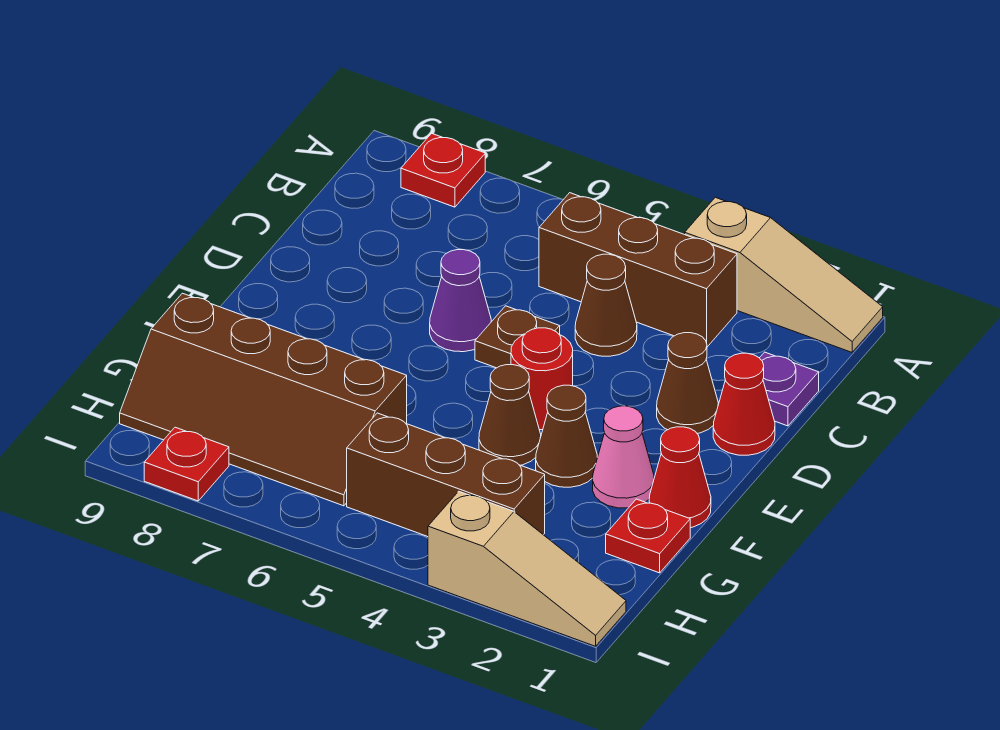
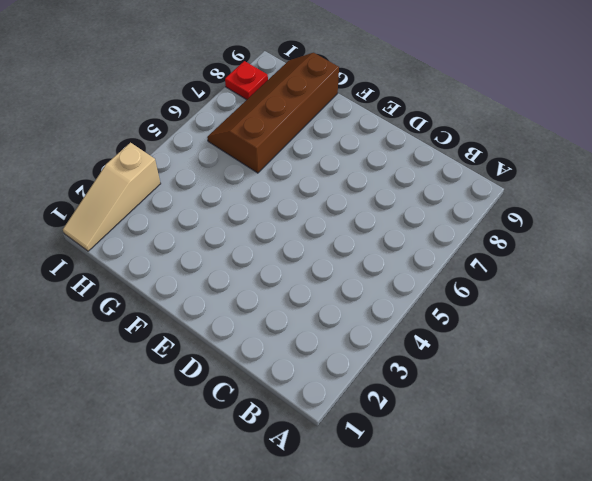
none -> tan slope A1:A3 level 1 top 3
none -> red plate A8 level 1
none -> brown brick B3:B5 level 1

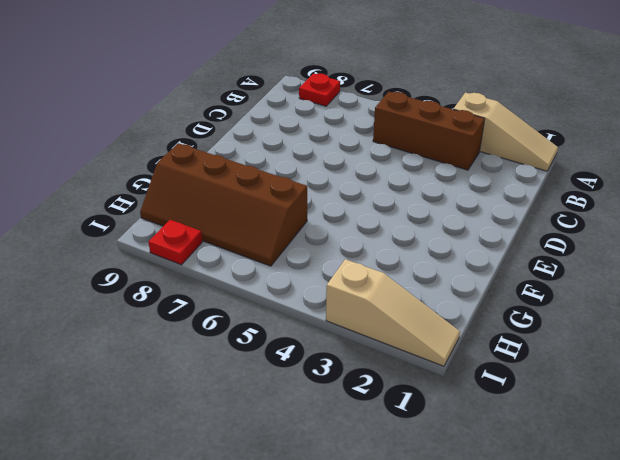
none -> purple plate C1 level 1
none -> brown cone C4 level 1
none -> red cone D1 level 1

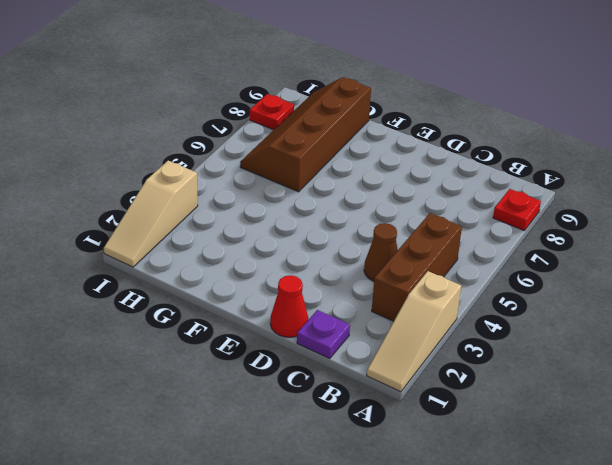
none -> brown cone D2 level 1
none -> brown plate D5 level 1
none -> purple cone D6 level 1

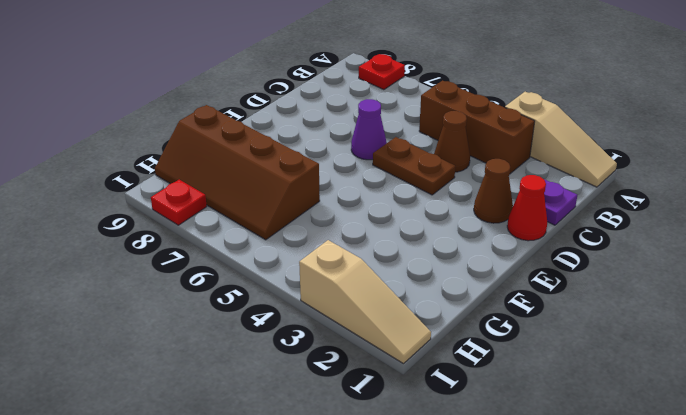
brown plate D4:D5 level 1 -> brown plate D5 level 1
none -> red round brick E4 level 1
none -> red cone F1 level 1
none -> pink cone F2 level 1

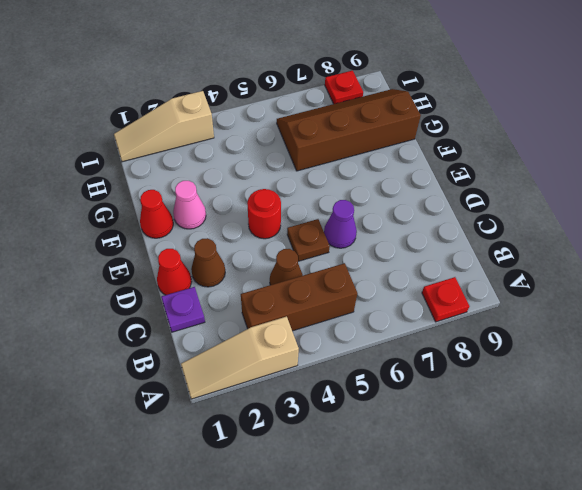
none -> brown cone F3 level 1
none -> brown cone F4 level 1
none -> red plate G1 level 1

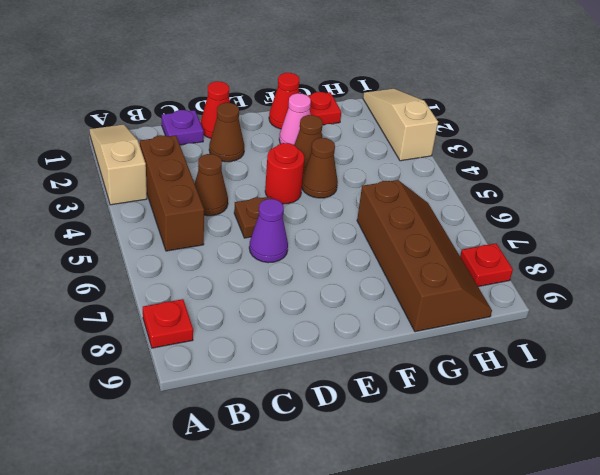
none -> brown brick H3:H5 level 1

